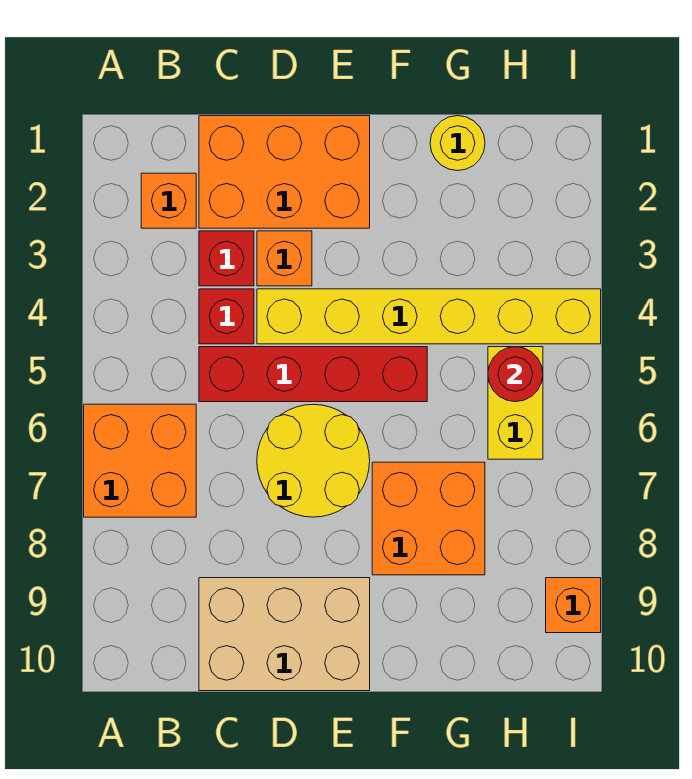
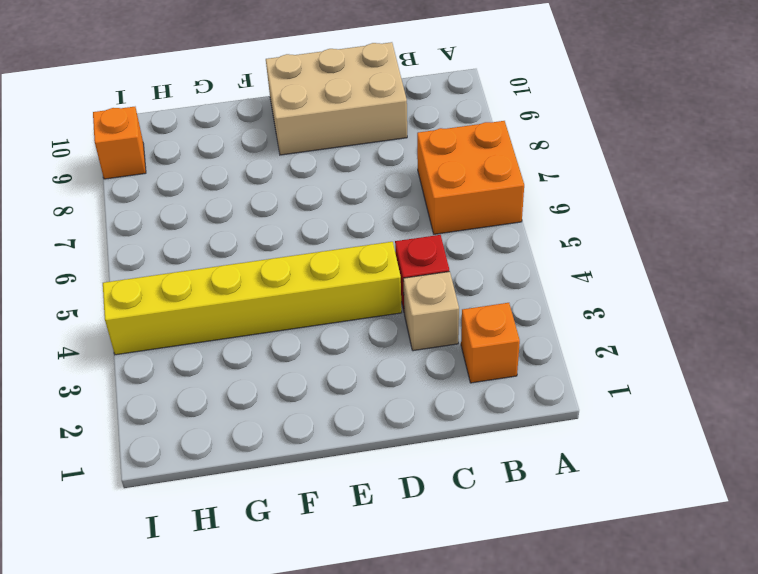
tan brick C3 level 1 -> red brick C3 level 1
none -> orange brick C1:E2 level 1
none -> red brick C5:F5 level 1
none -> orange brick D3 level 1

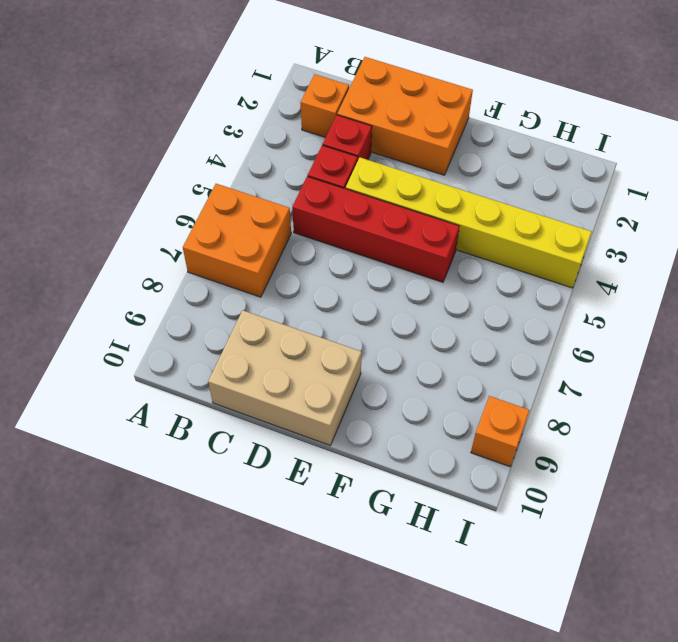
none -> orange brick D3 level 1
none -> yellow round brick D6:E7 level 1
none -> orange brick F7:G8 level 1

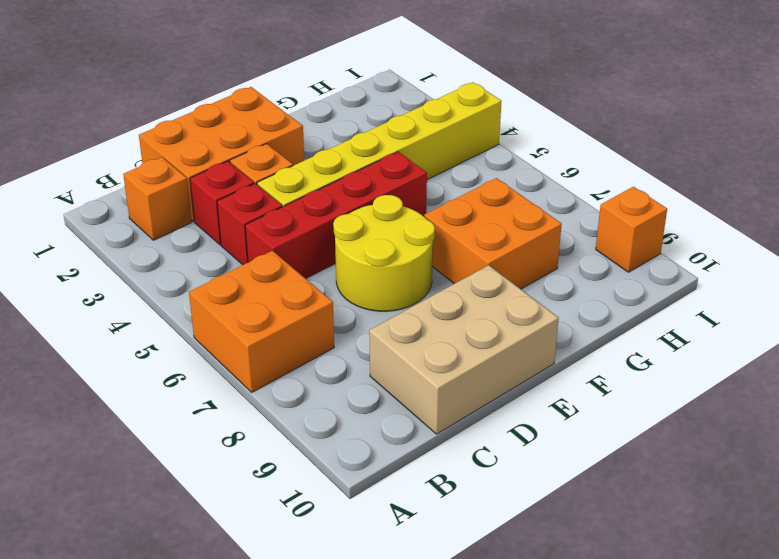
none -> yellow round brick G1 level 1
none -> yellow brick H5:H6 level 1
none -> red round brick H5 level 2

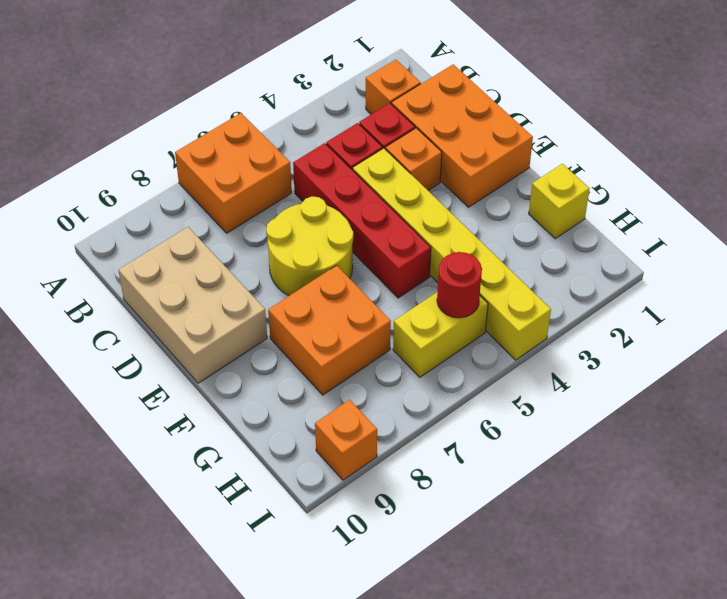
yellow brick G1 level 1 -> yellow round brick G1 level 1

